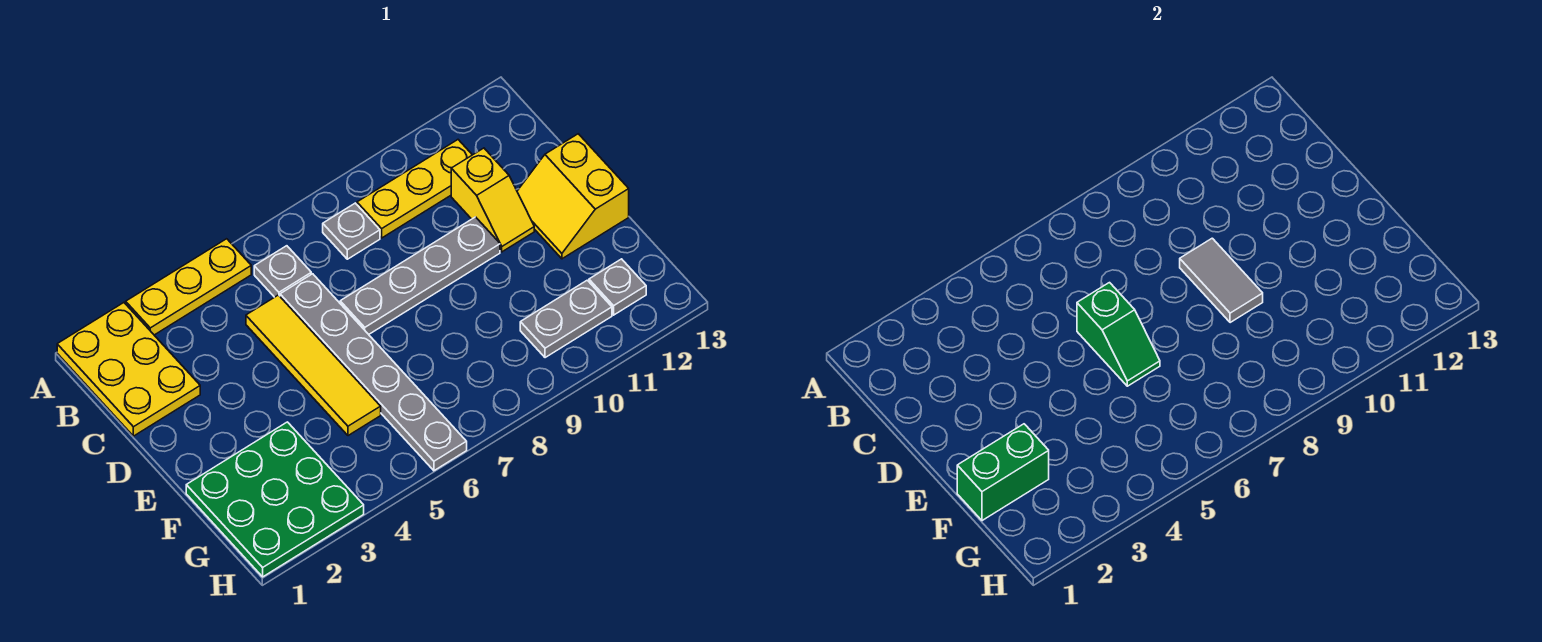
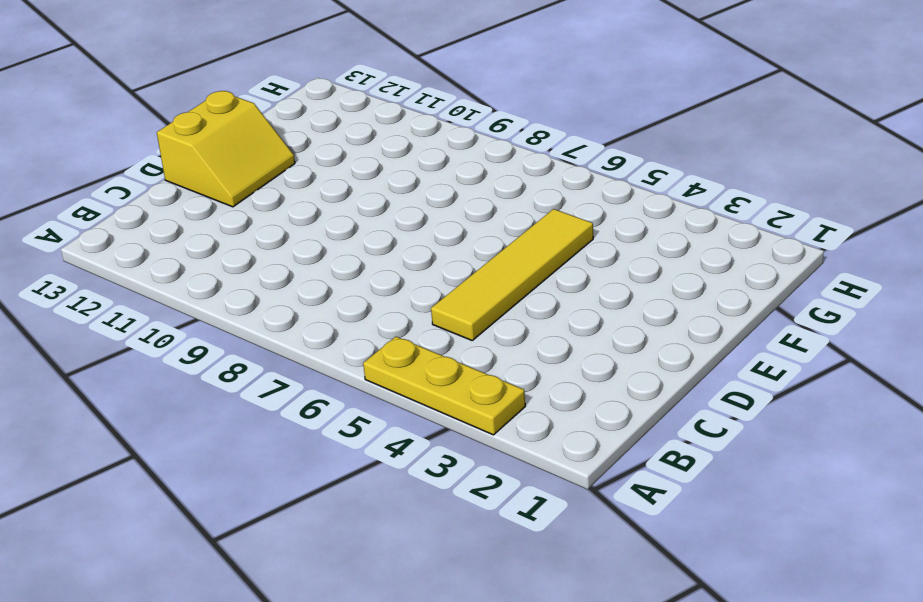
none -> yellow plate A1:C2 level 1
none -> grey plate B6 level 1
none -> grey plate B8 level 1

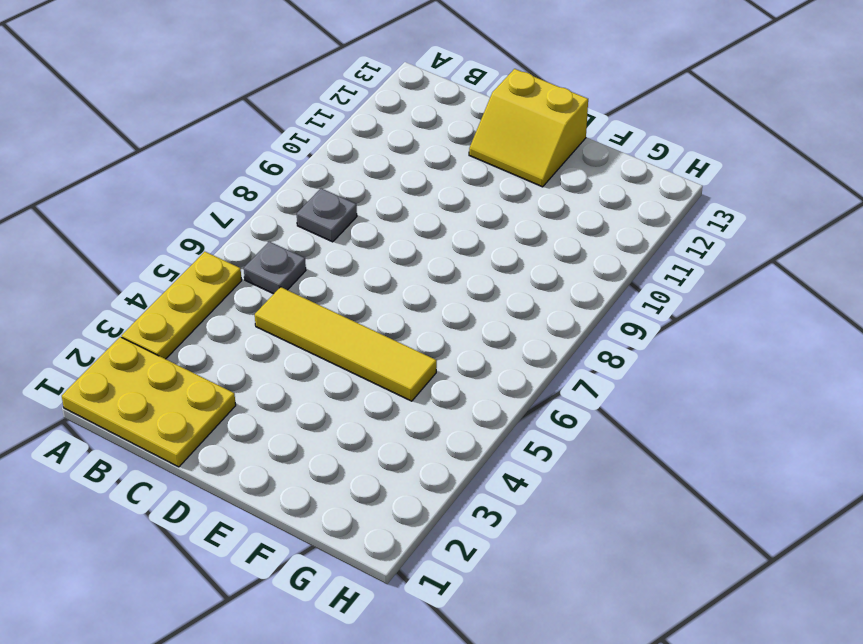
none -> yellow plate B9:B11 level 1
none -> grey plate C6:H6 level 1
none -> yellow slope C11:D11 level 1 top C

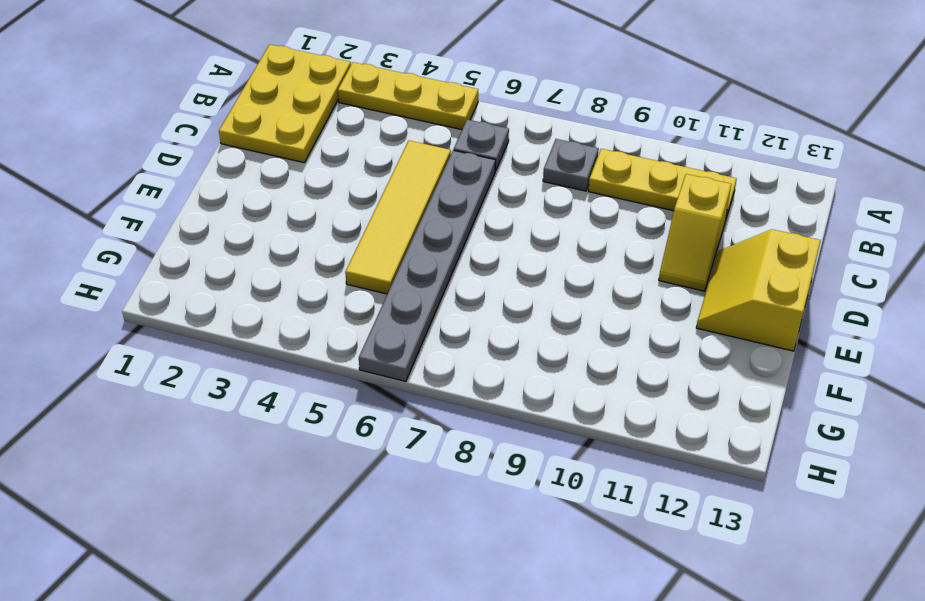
none -> grey plate D7:D10 level 1
none -> green plate F1:H3 level 1
none -> grey plate G10:G11 level 1

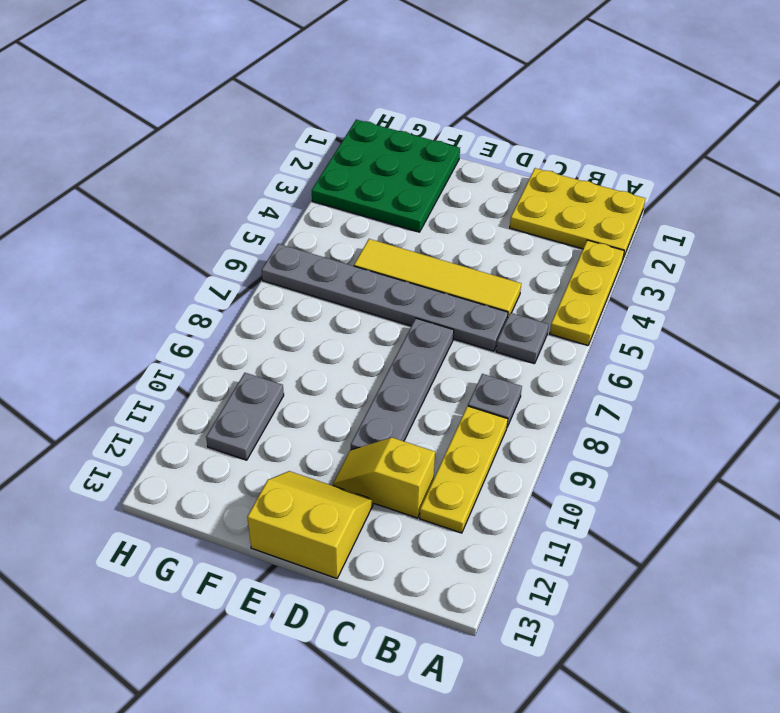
none -> grey plate G12 level 1
none -> green slope D6:E6 level 2 top D
none -> grey tile D9:E9 level 2

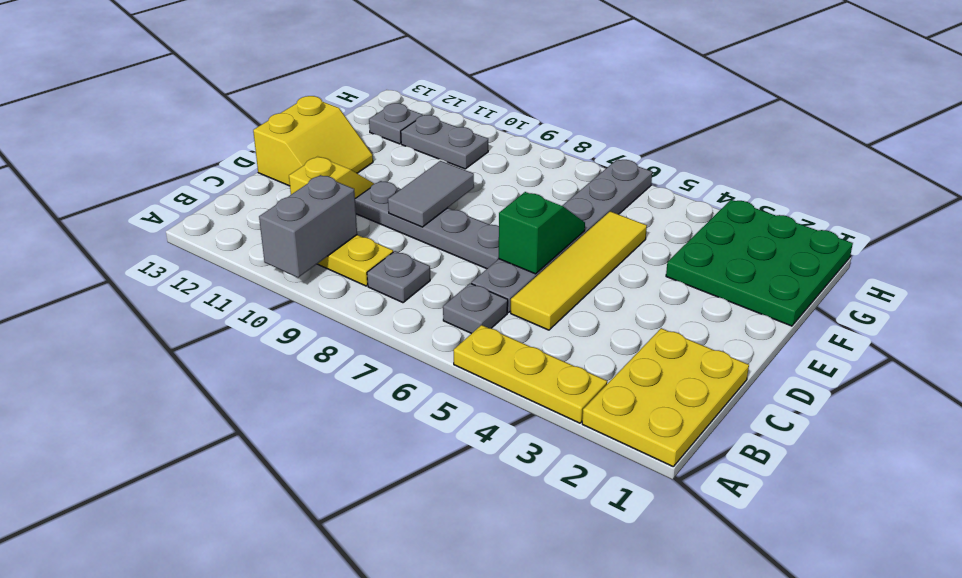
grey brick A10:B10 level 2 -> none
none -> green brick F1:F2 level 2

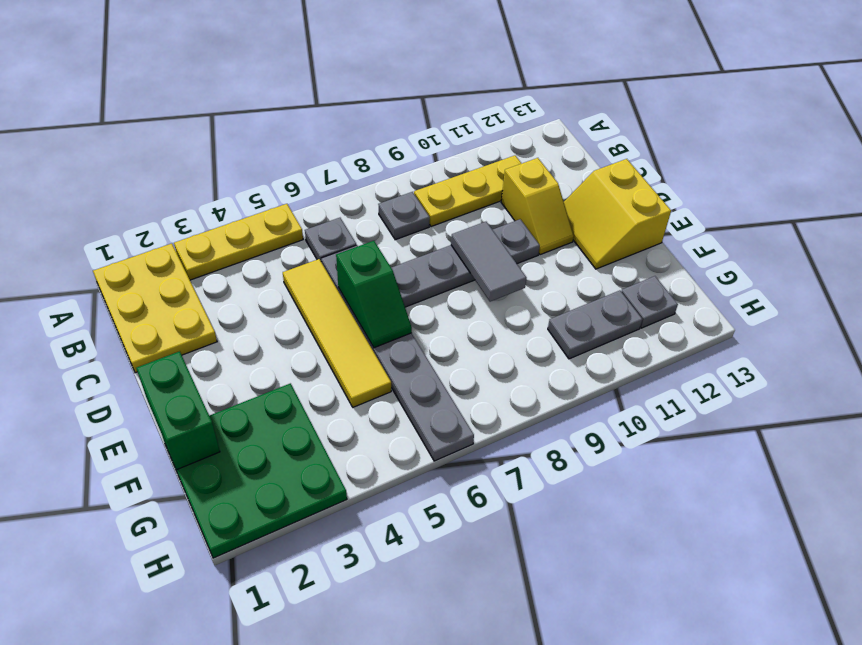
green brick E1:F1 level 2 -> green brick F1:F2 level 2

